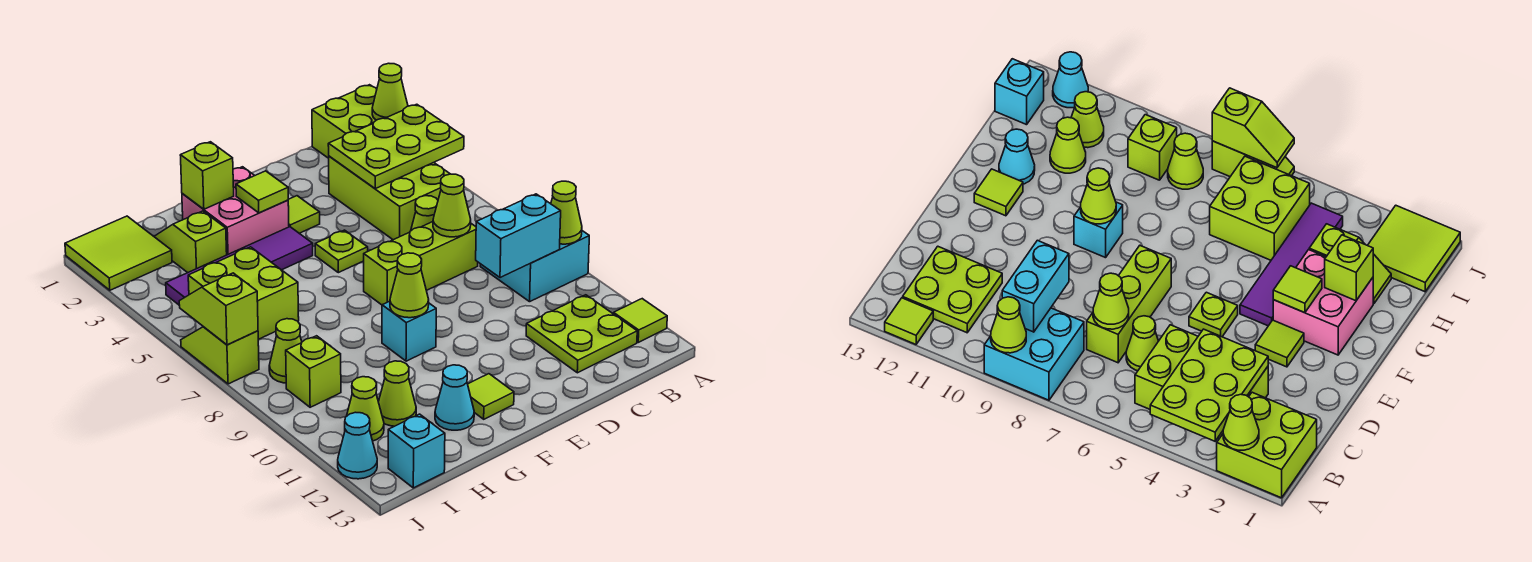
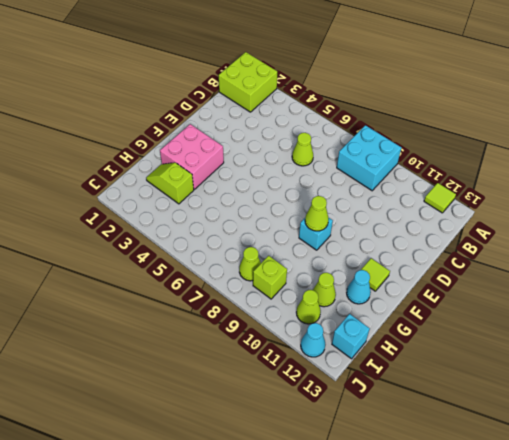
none -> lime brick B3:C5 level 1
none -> lime plate B11:C12 level 1
none -> lime brick C7:E7 level 1
none -> lime tile E3 level 1

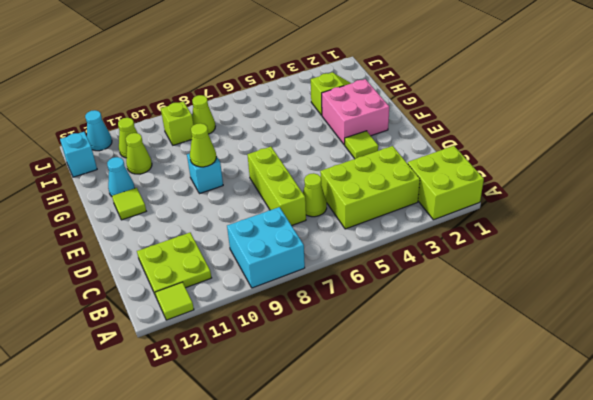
none -> lime plate E5 level 1
none -> purple tile F4:I4 level 1
none -> lime brick H5:I6 level 1
none -> lime tile I1:J2 level 1

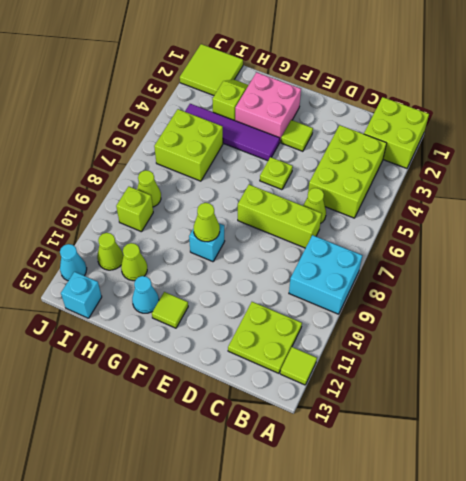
none -> lime slope J6:J7 level 1 top 7
none -> lime cone A2 level 2
none -> lime plate A3:C4 level 2
none -> lime cone A9 level 2

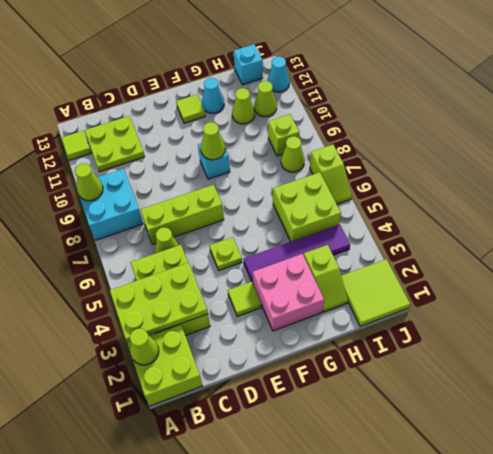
none -> cyan brick B9:C9 level 2
none -> lime cone C7 level 2
none -> lime tile F3 level 2
none -> lime brick G2 level 2

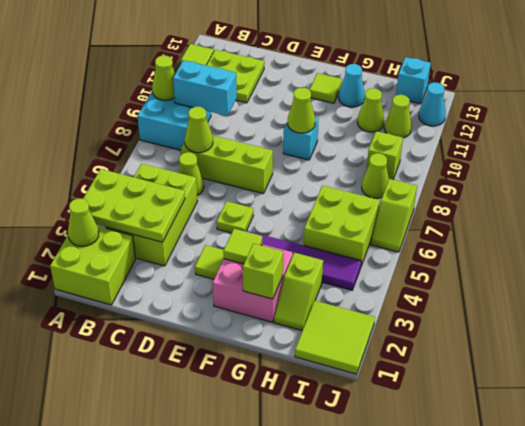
none -> lime slope J6:J7 level 2 top 7

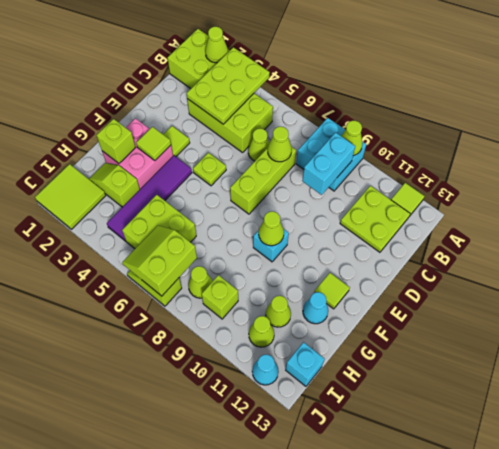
lime slope I6:J7 level 2 top 7 -> lime slope J6:J7 level 2 top 7

